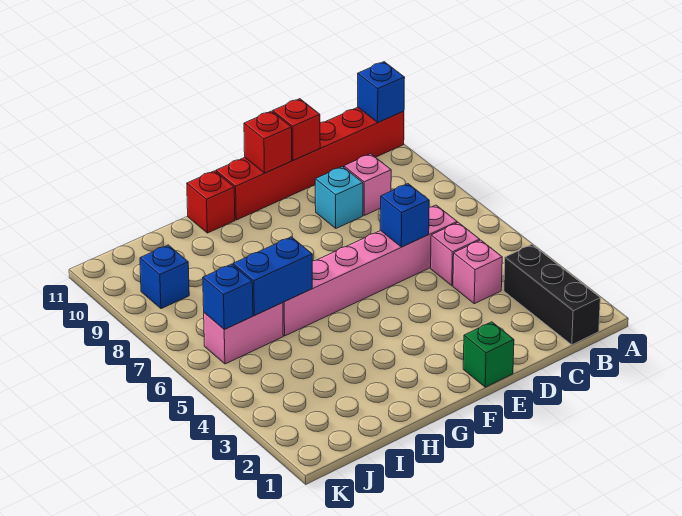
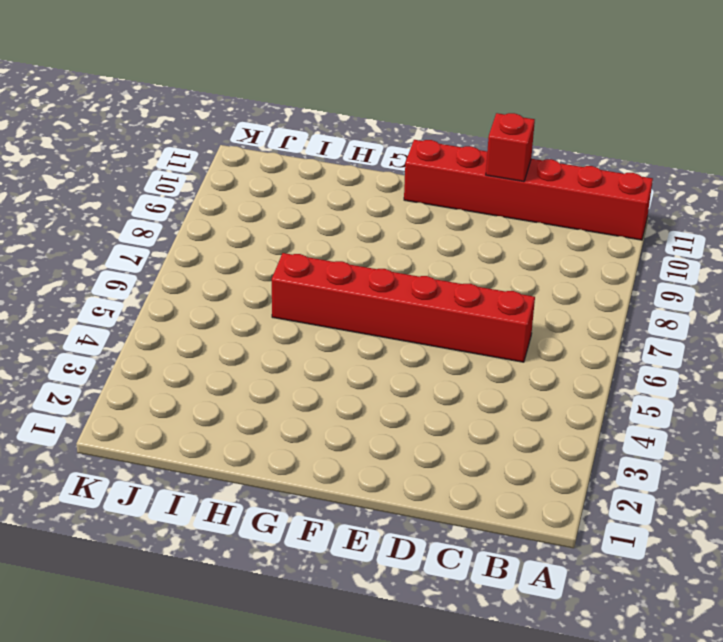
red brick C6:H6 level 1 -> pink brick C6:H6 level 1
none -> black brick B1:B3 level 1
none -> pink brick C4 level 1
none -> pink brick C5 level 1

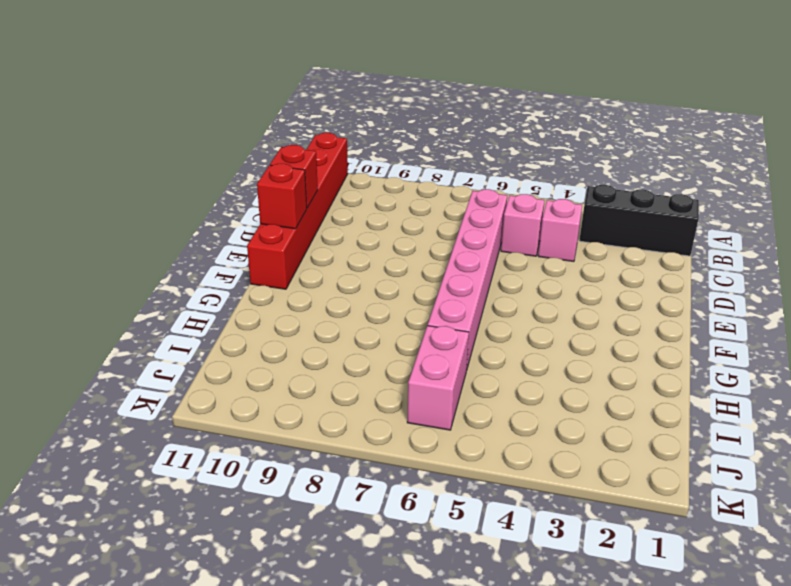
none -> pink brick C9 level 1
none -> cyan brick D9 level 1
none -> green brick E1 level 1

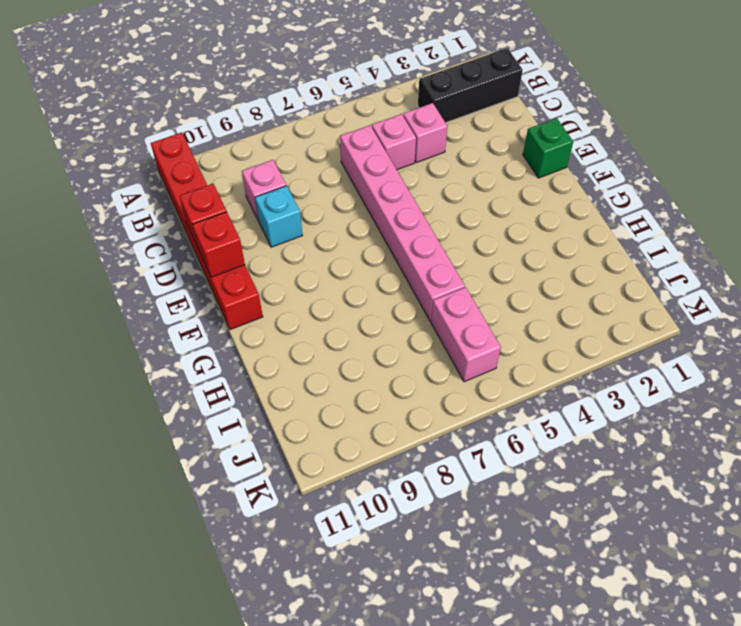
none -> red brick G11 level 1
none -> blue brick J9 level 1
none -> blue brick A11 level 2

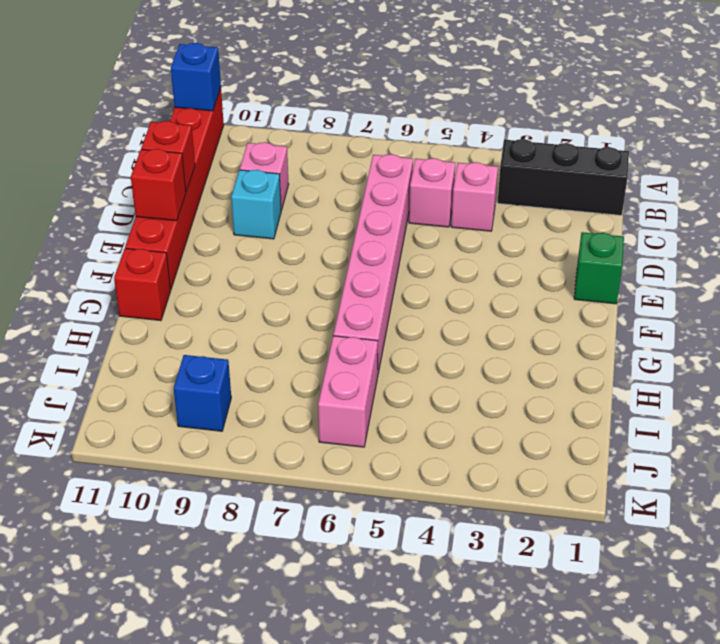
none -> blue brick D6 level 2
none -> blue brick H6:I6 level 2
none -> blue brick J6 level 2

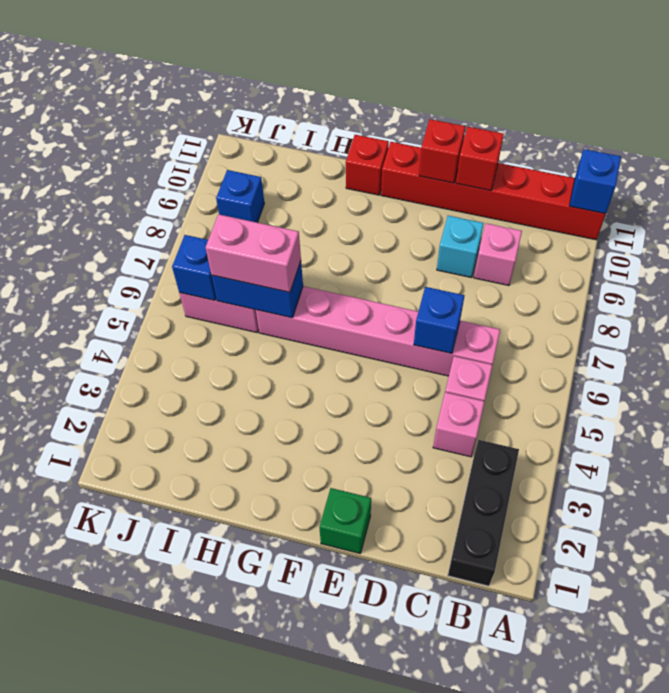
pink brick H6:I6 level 3 -> none

